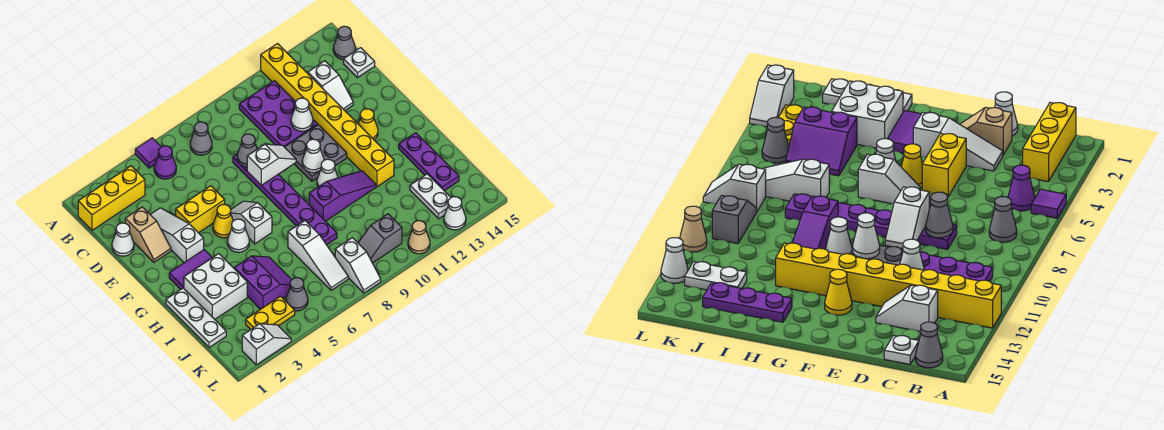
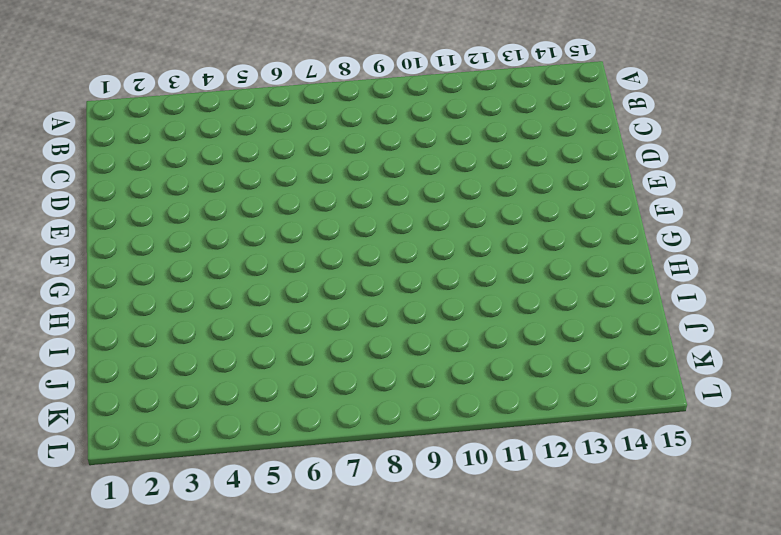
none -> purple tile A5 level 1
none -> yellow brick A12:H12 level 1
none -> yellow brick B1:B3 level 1
none -> purple cone B5 level 1

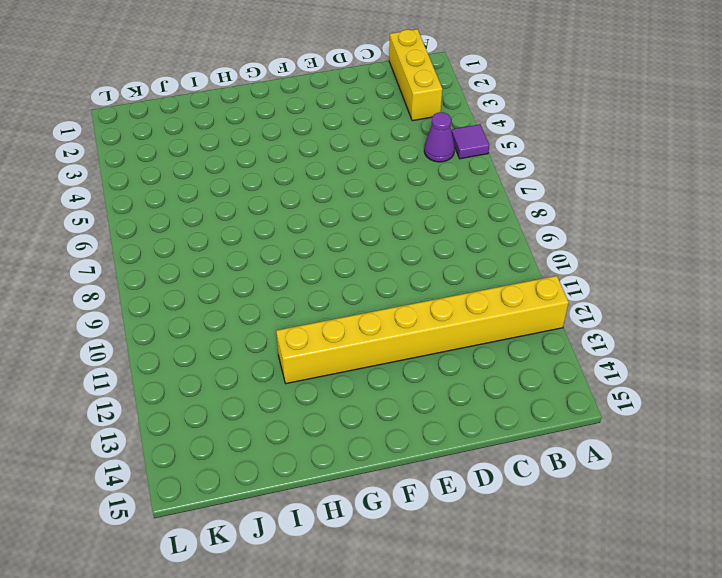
none -> grey cone B7 level 1
none -> purple plate B10:D11 level 1
none -> grey cone B15 level 1
none -> white slope C13:D13 level 1 top C

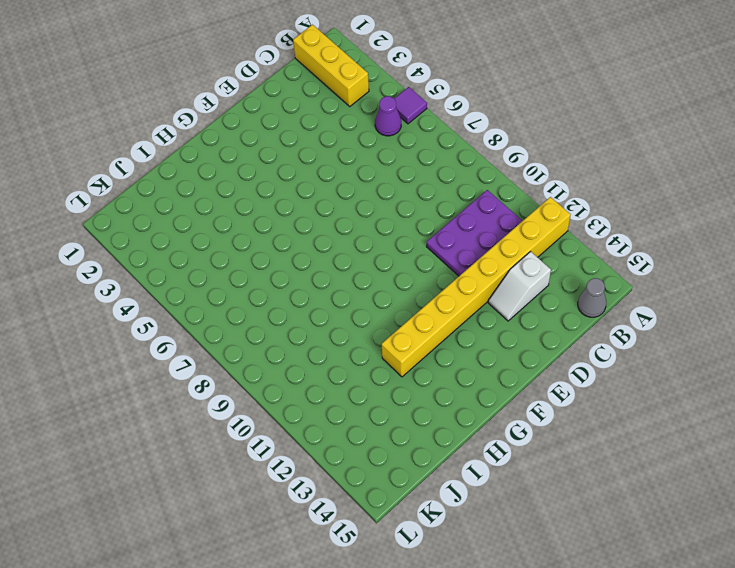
none -> grey cone B7 level 1
none -> white plate C15 level 1
none -> white cone D1 level 1
none -> tan slope D2:E2 level 1 top D

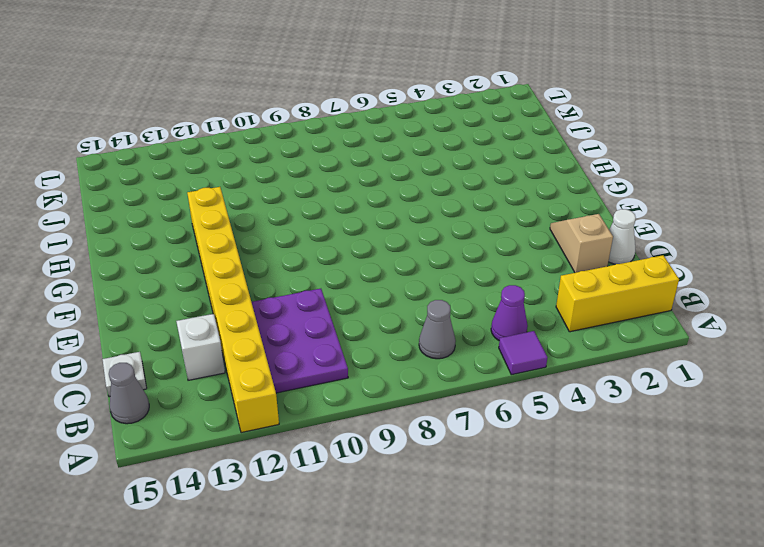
none -> white slope D3:F3 level 1 top F
none -> purple plate D8:I8 level 1
none -> yellow brick E4:E5 level 1
none -> grey plate E10:F11 level 1

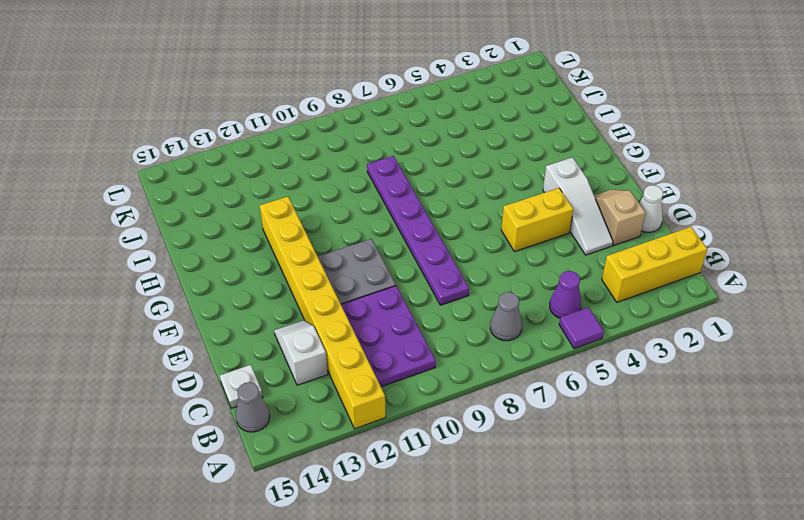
none -> yellow cone F5 level 1
none -> white slope F6:G6 level 1 top G
none -> yellow cone F13 level 1
none -> purple tile G2:G3 level 1

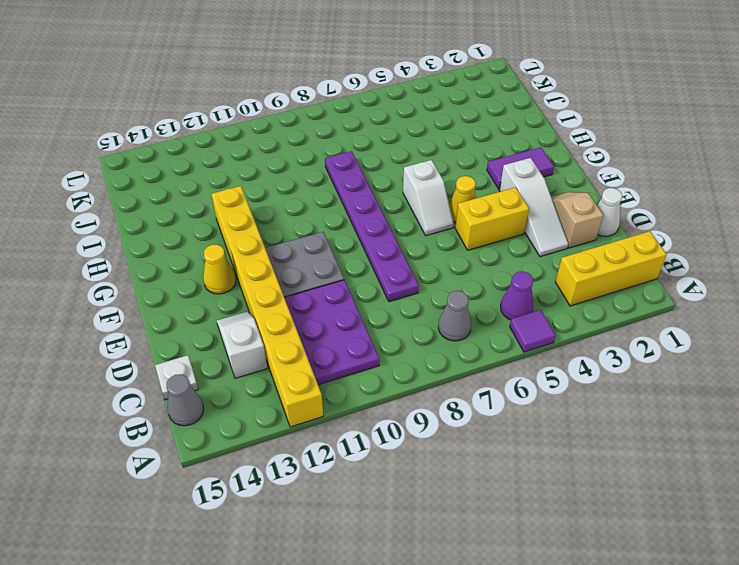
none -> white cone G5 level 1
none -> white cone G10 level 1
none -> white plate H1:J1 level 1
none -> white brick H2:I3 level 1

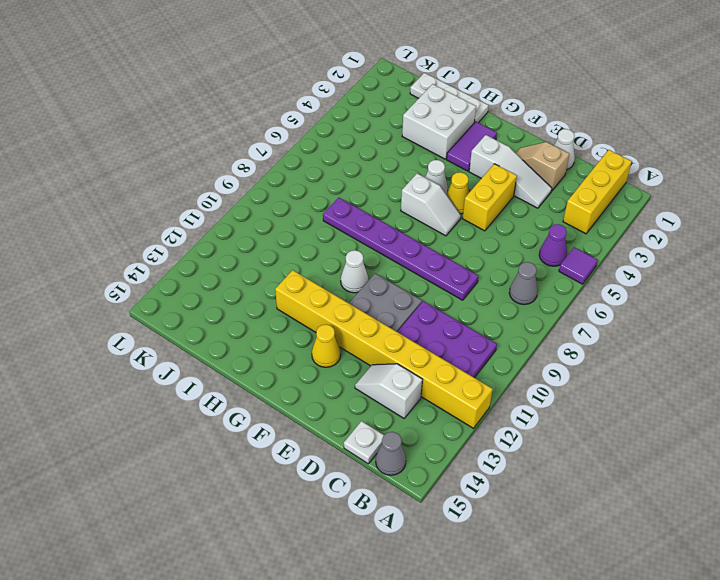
none -> purple slope H9:H11 level 1 top 9
none -> purple plate H14:J14 level 1
none -> purple slope I4:J5 level 1 top 4
none -> white slope I7:K7 level 1 top I

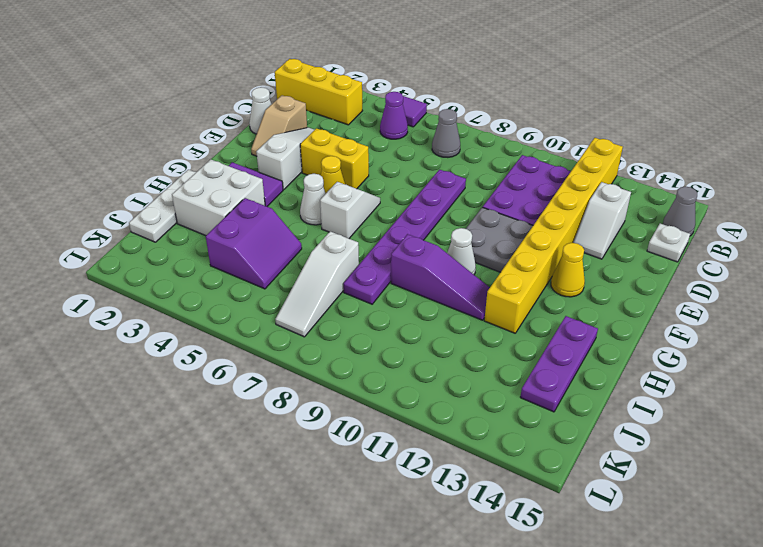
none -> white plate J13:K13 level 1
none -> yellow plate K3:K4 level 1
none -> grey cone K5 level 1
none -> white slope K8:L8 level 1 top K

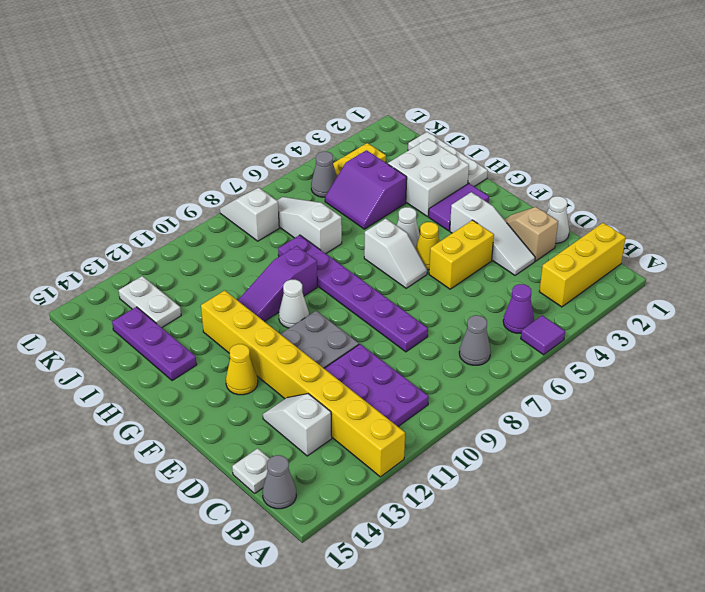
none -> grey slope K9:K10 level 1 top 10
none -> white slope L2:L3 level 1 top 2
none -> tan cone L11 level 1
none -> white cone L13 level 1

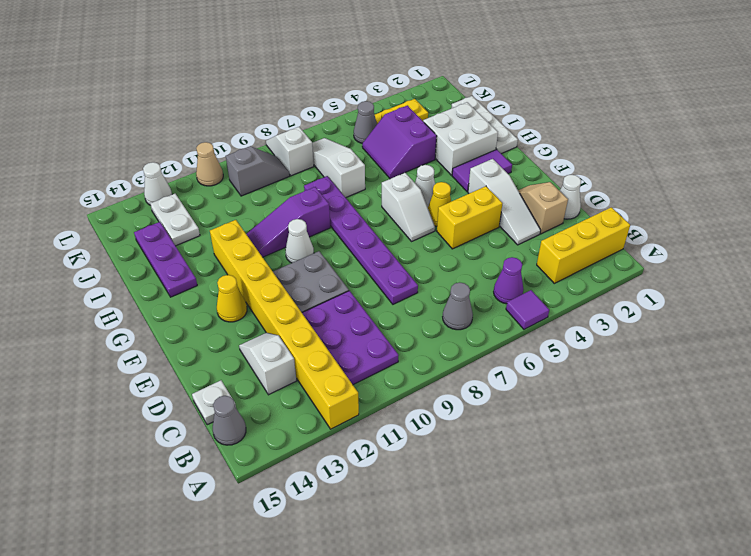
none -> white slope L2:L3 level 1 top 2
none -> grey cone D8 level 2
none -> white cone D11 level 2
none -> white slope E8:E9 level 2 top 8

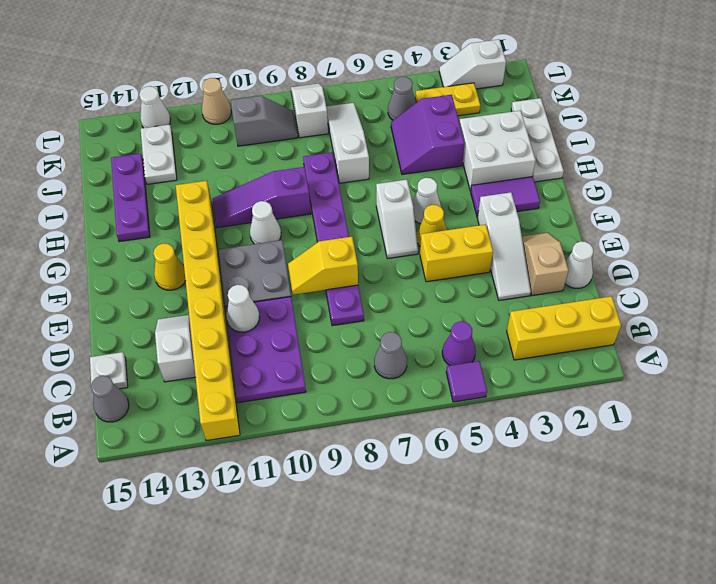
yellow slope E8:E9 level 2 top 8 -> white slope E8:E9 level 2 top 8
none -> grey cone D8 level 2
none -> white cone F10 level 2

